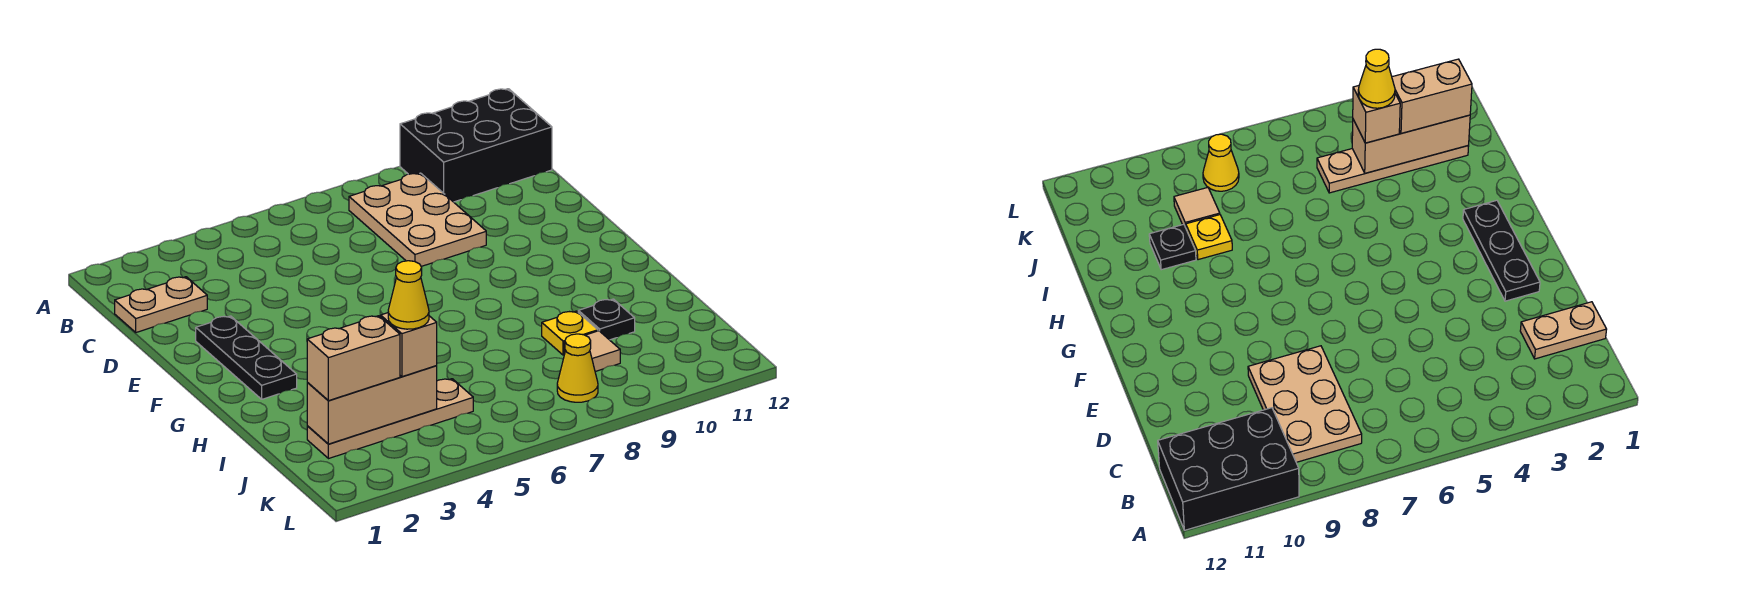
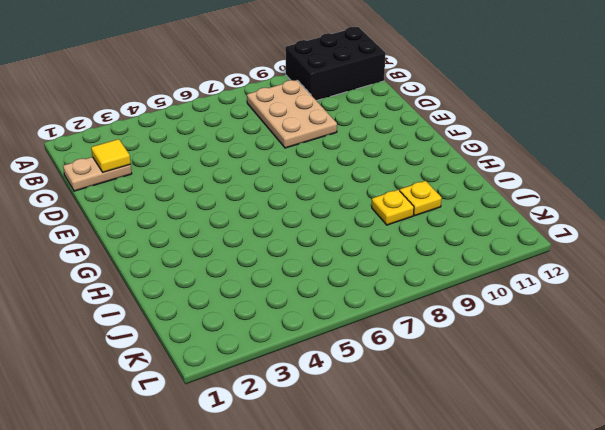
yellow tile C2 level 2 -> none
yellow plate I10 level 1 -> black plate I10 level 1
none -> black plate E2:G2 level 1
none -> tan plate J2:J5 level 1
none -> tan tile J9 level 1

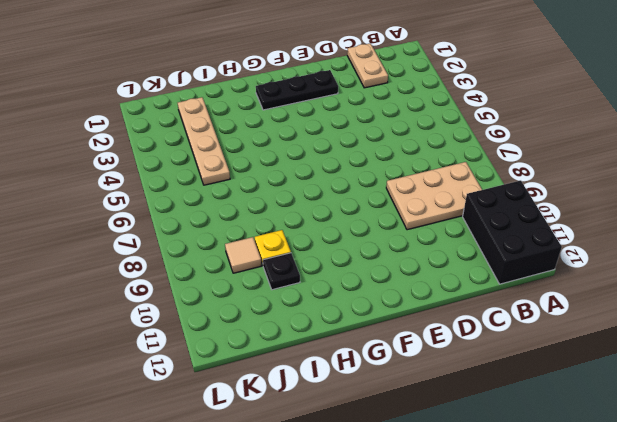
none -> yellow cone K8 level 1
none -> tan brick J2:J4 level 2
none -> tan brick J2:J3 level 3

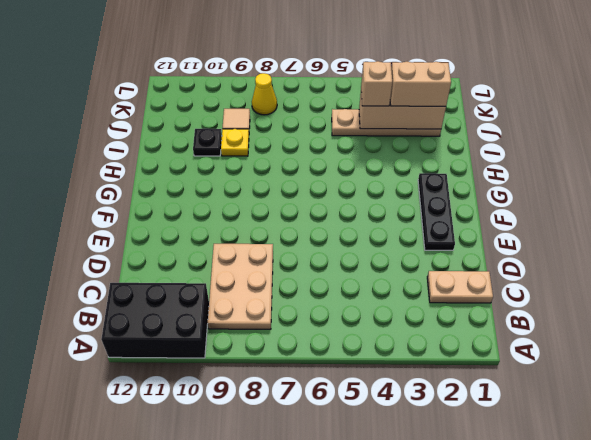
none -> yellow cone J4 level 4

